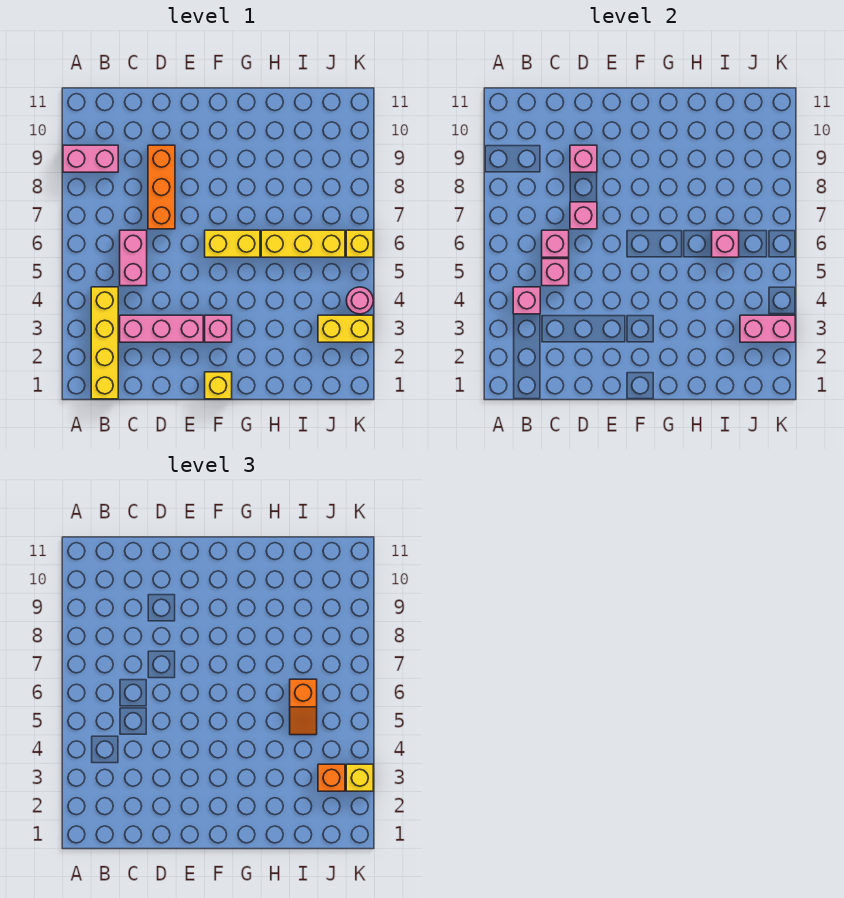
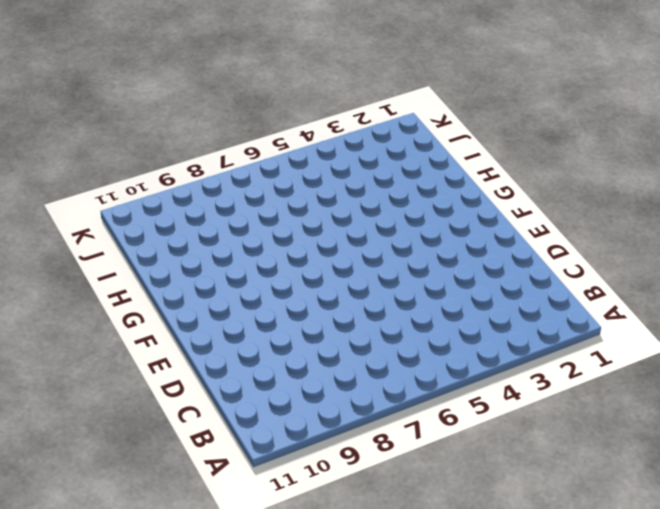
none -> pink brick A9:B9 level 1
none -> yellow brick B1:B4 level 1
none -> pink brick C3:E3 level 1

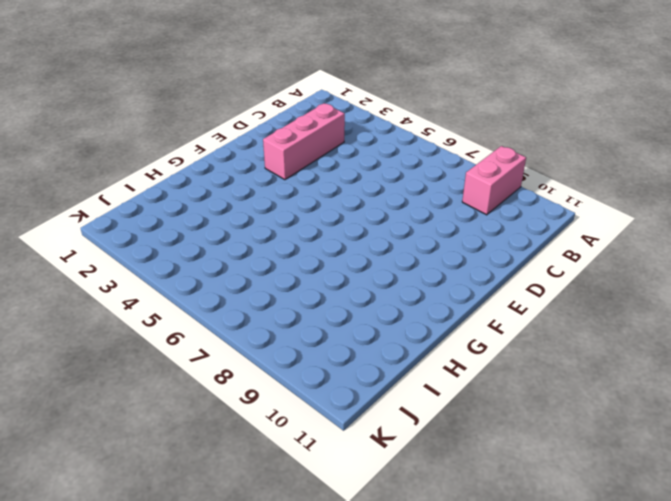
none -> yellow brick B1:B4 level 1
none -> pink brick C5:C6 level 1
none -> orange brick D7:D9 level 1

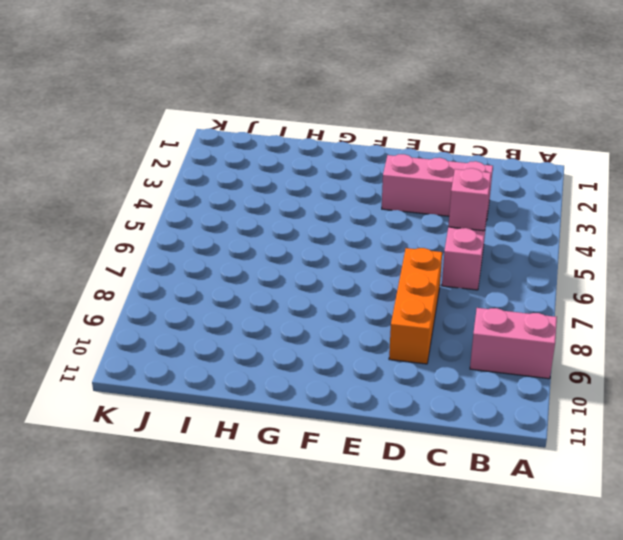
none -> yellow brick B1:B4 level 1
none -> yellow brick F1 level 1
none -> pink brick F3 level 1

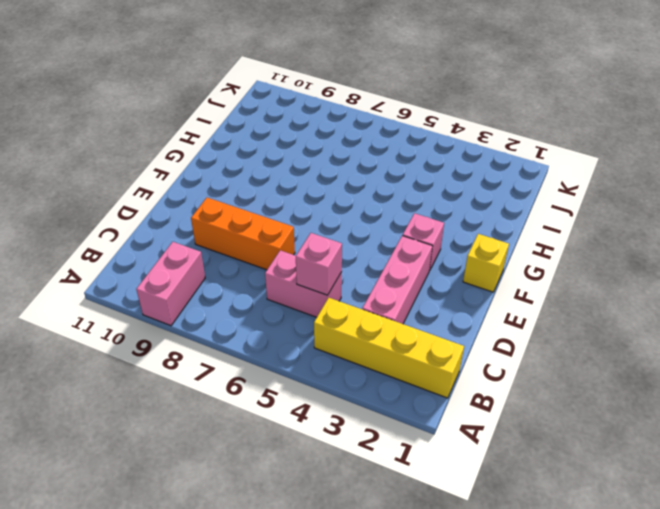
none -> yellow brick F6:G6 level 1
none -> yellow brick H6:J6 level 1
none -> yellow brick J3:K3 level 1

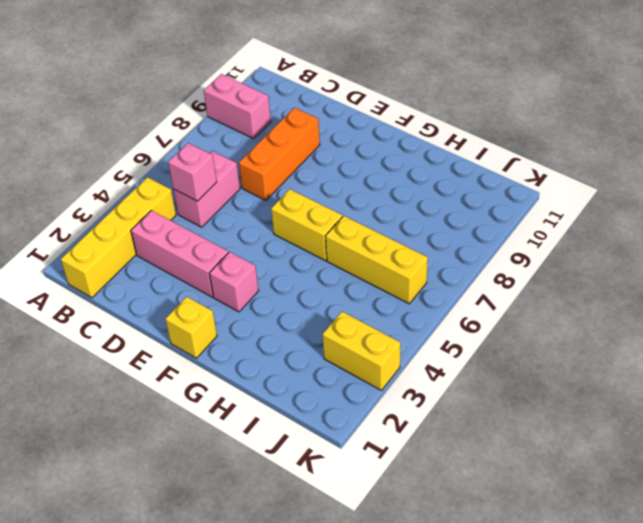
none -> pink round brick K4 level 1
none -> yellow brick K6 level 1
none -> pink brick B4 level 2

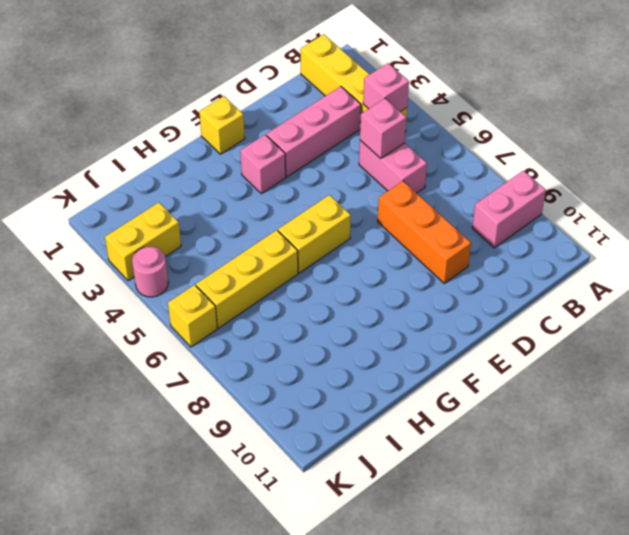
none -> pink brick C6 level 2
none -> pink brick D7 level 2
none -> pink brick D9 level 2

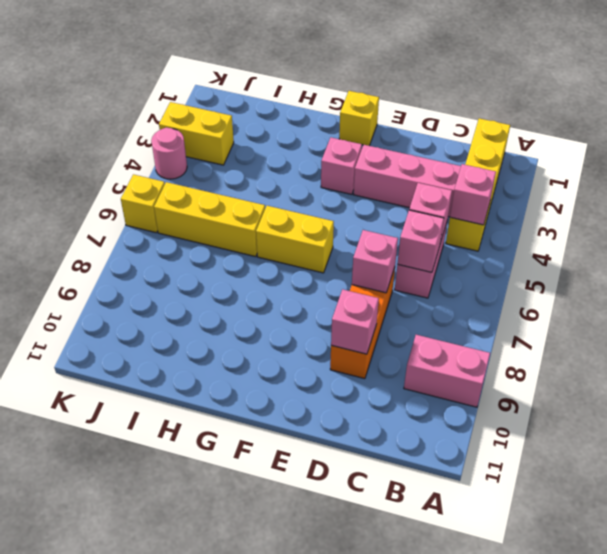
none -> pink brick I6 level 2
none -> pink brick J3:K3 level 2
none -> orange slope I5:I6 level 3 top 6

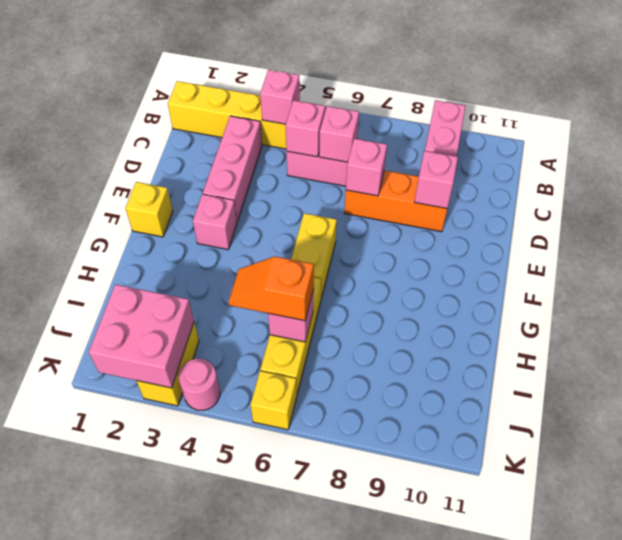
pink brick J2:K3 level 2 -> pink brick J3:K3 level 2
none -> orange brick J3 level 3
none -> yellow brick K3 level 3

